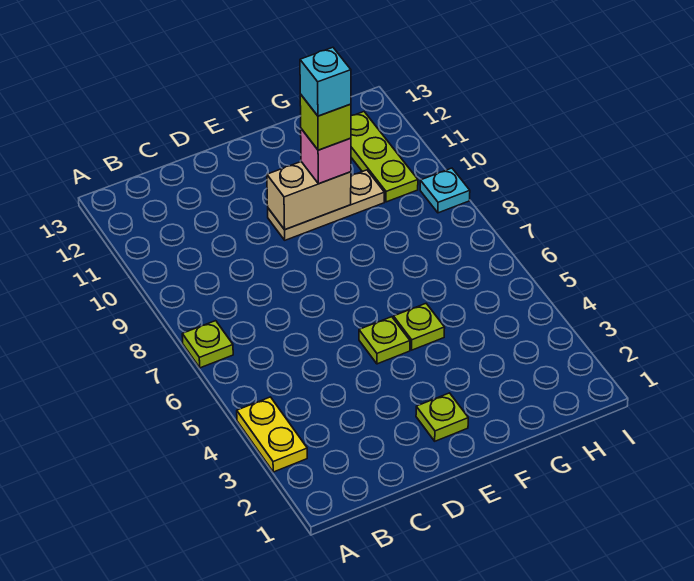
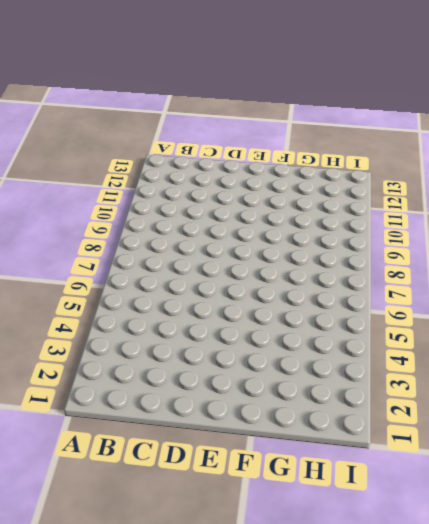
none -> yellow plate A3:A4 level 1
none -> lime plate A7 level 1
none -> lime plate E2 level 1

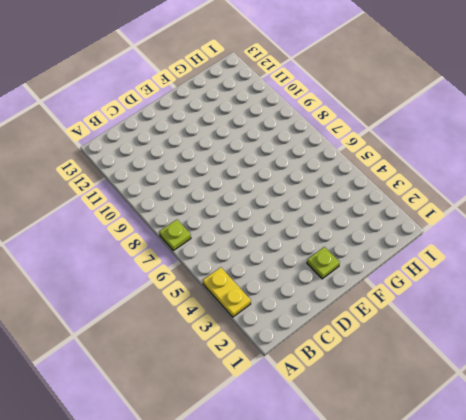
none -> lime plate E5 level 1
none -> tan plate E10:G10 level 1
none -> lime plate F5 level 1

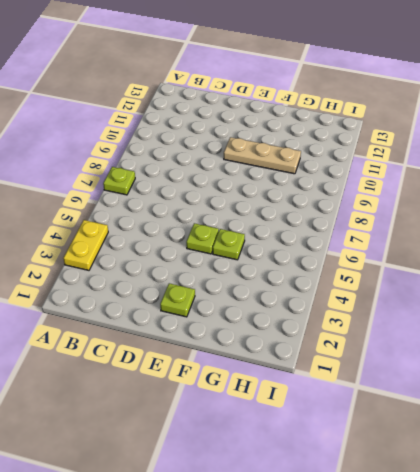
none -> lime plate H10:H12 level 1
none -> cyan plate I9 level 1
none -> tan brick E10:F10 level 2

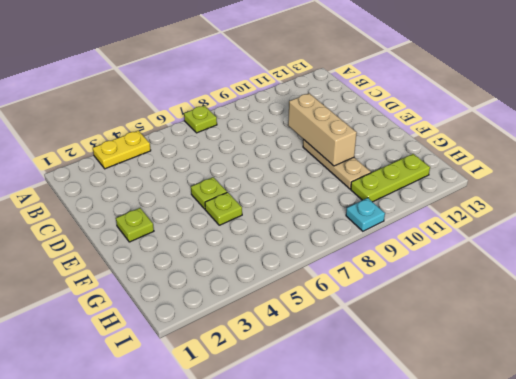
tan brick D10:F10 level 2 -> tan brick E10:F10 level 2
none -> pink brick F10 level 3
none -> lime brick F10 level 4
none -> cyan brick F10 level 5

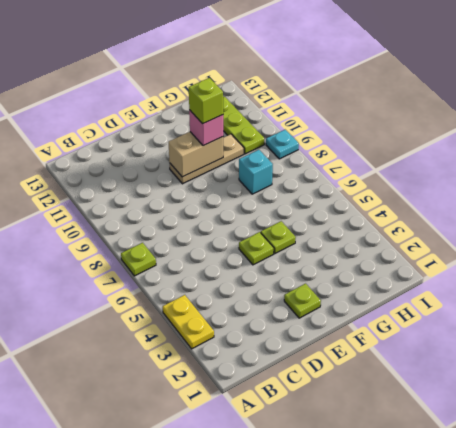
cyan brick G8 level 1 -> cyan brick F10 level 5

